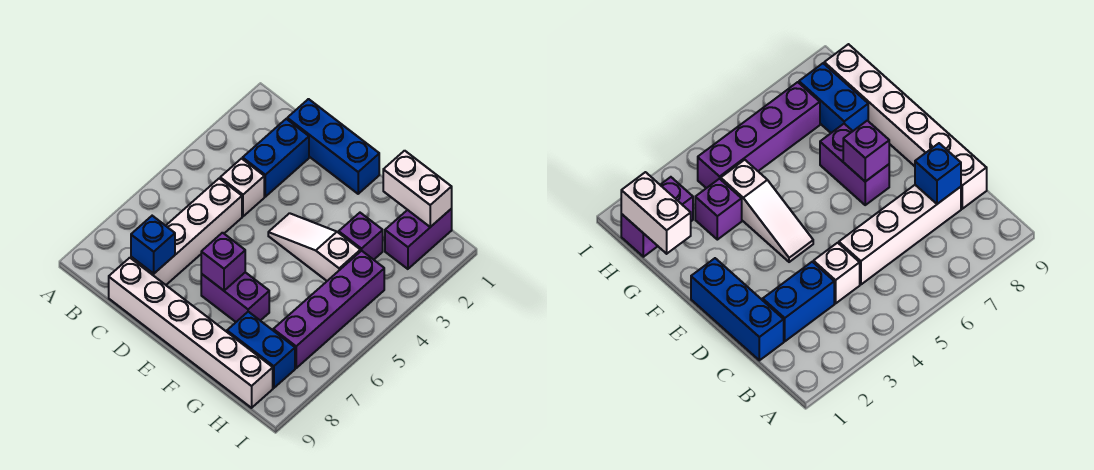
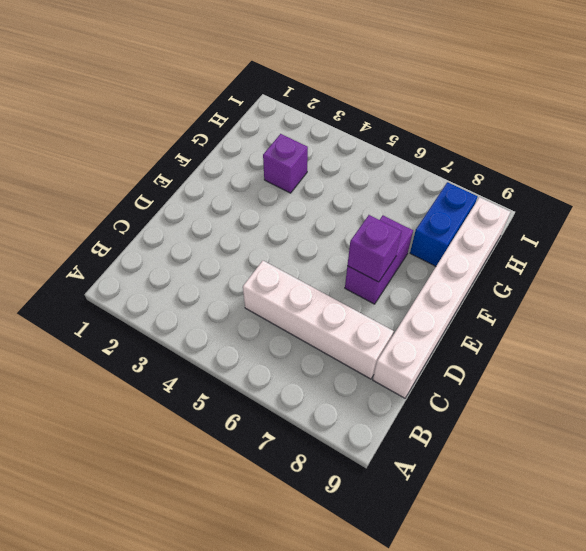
none -> blue brick C1:E1 level 1
none -> blue brick C2:C3 level 1
none -> white brick C4 level 1

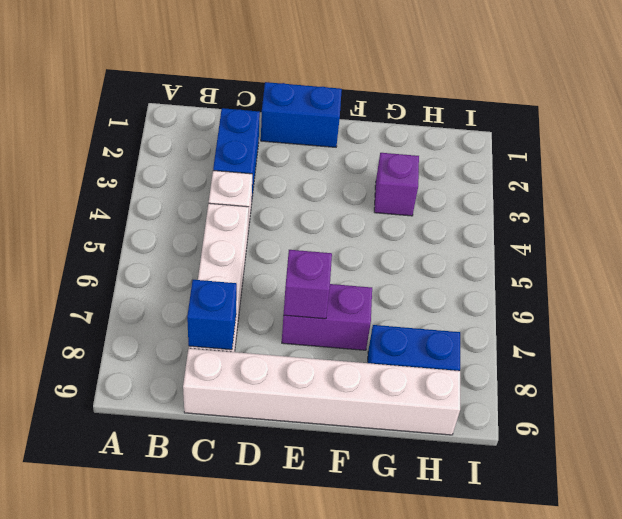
blue brick D1:E1 level 1 -> blue brick C1:E1 level 1
none -> white slope E4:G4 level 1 top G
none -> purple brick H1:H2 level 1
none -> purple brick H4:H7 level 1

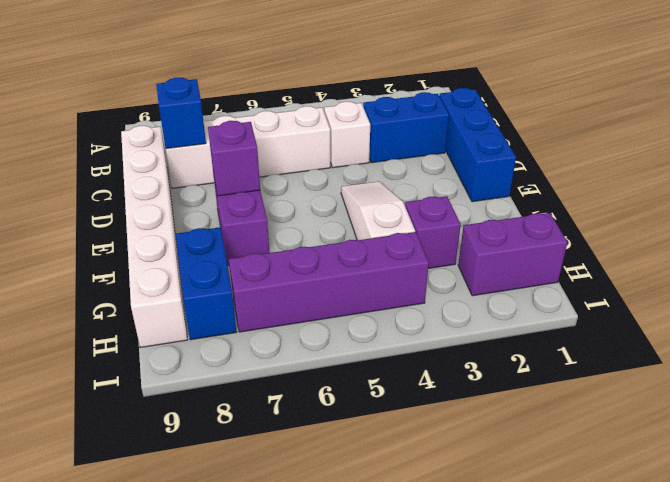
none -> white brick G1:H1 level 2

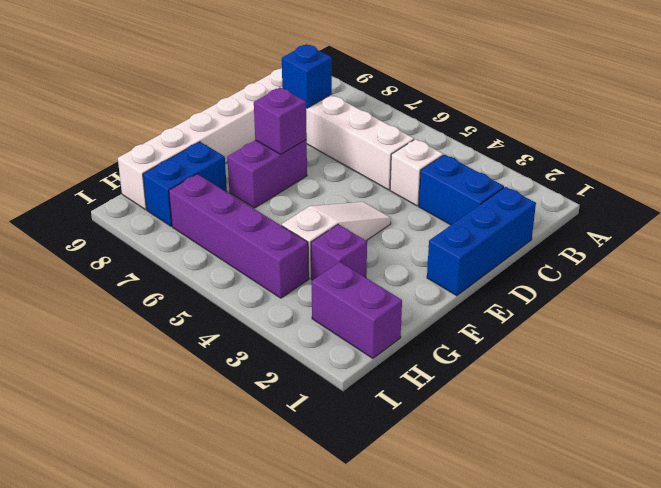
none -> white brick G1:H1 level 2

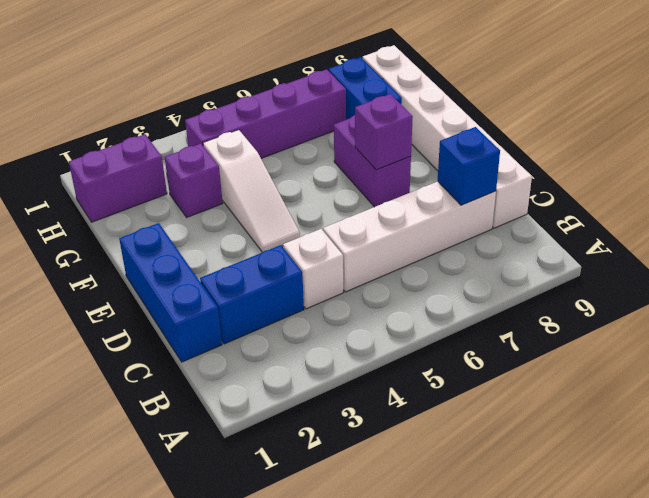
none -> white brick G1:H1 level 2

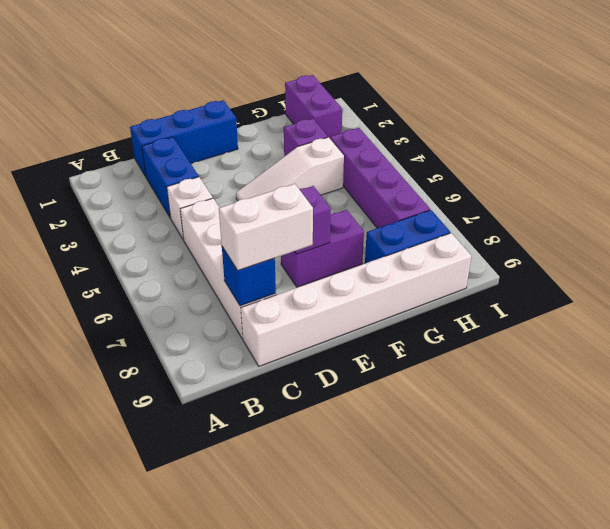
white brick C8:D8 level 3 -> white brick G1:H1 level 2

